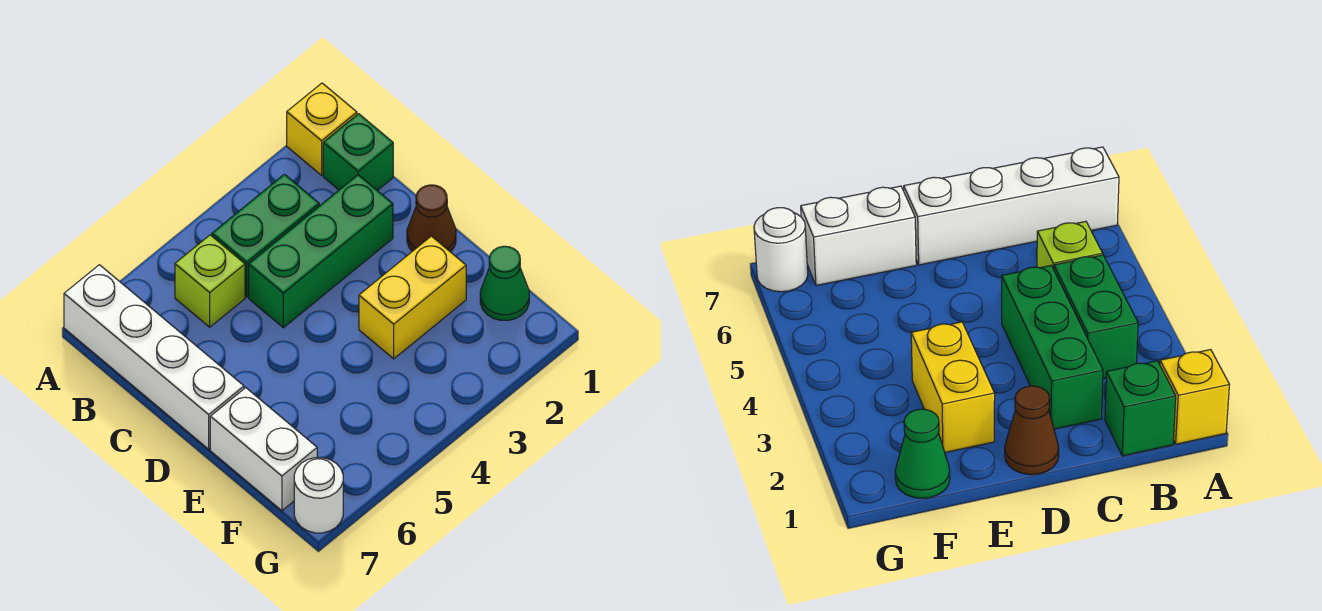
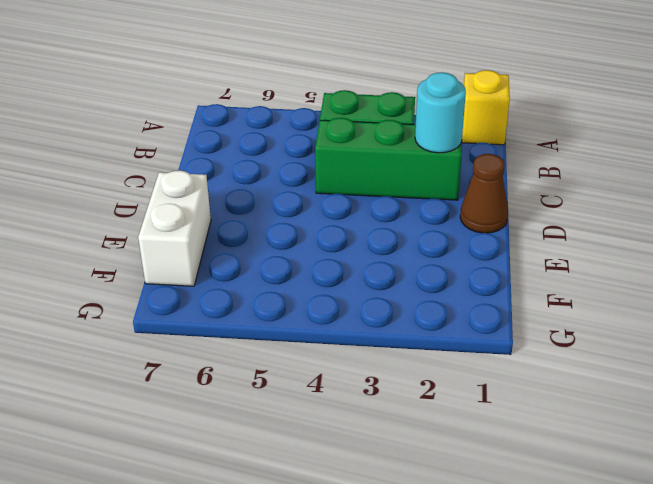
cyan round brick C2 level 2 -> none
none -> white brick A7:D7 level 1
none -> green brick B1 level 1

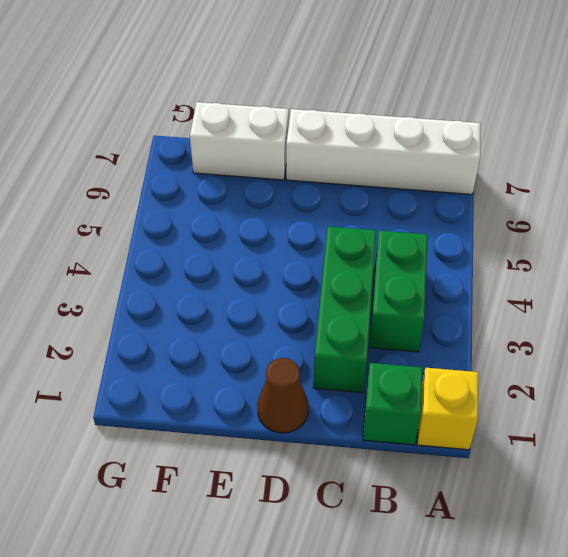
none -> lime brick B5 level 1
none -> yellow brick E2:E3 level 1

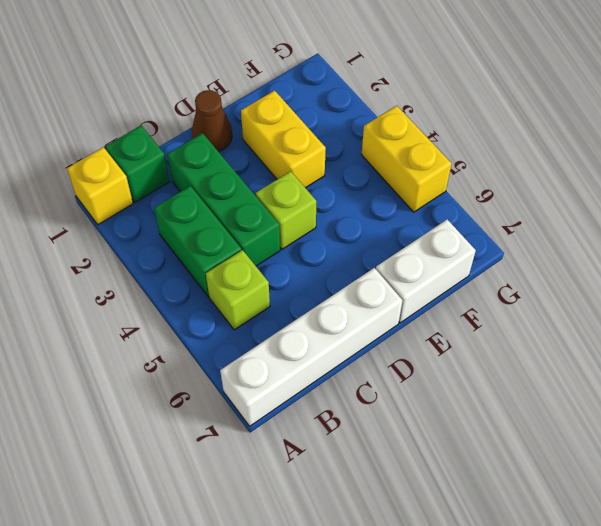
lime brick D4 level 1 -> none
yellow brick G4:G5 level 1 -> none
none -> green cone F1 level 1
none -> white round brick G7 level 1

